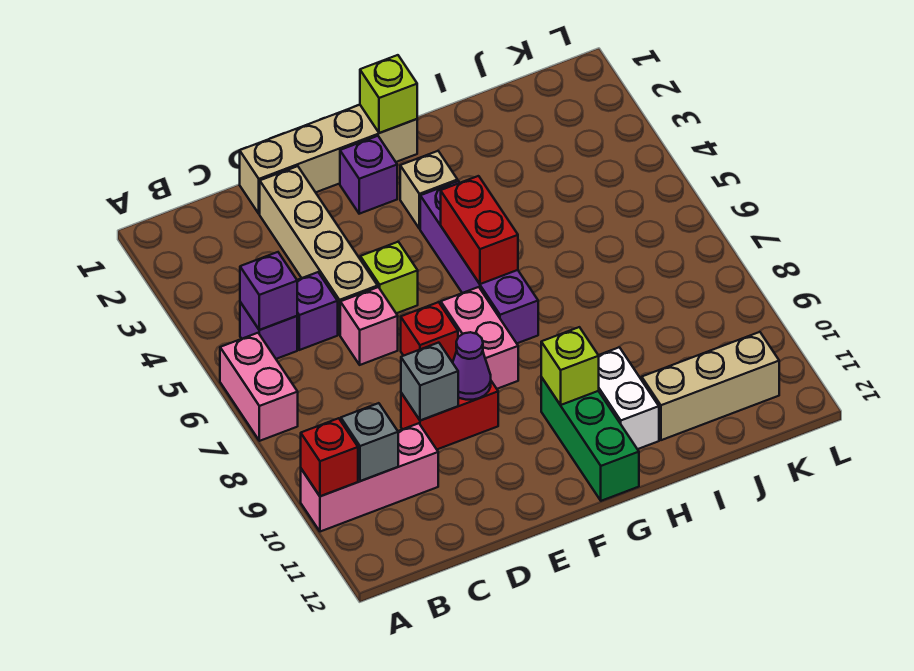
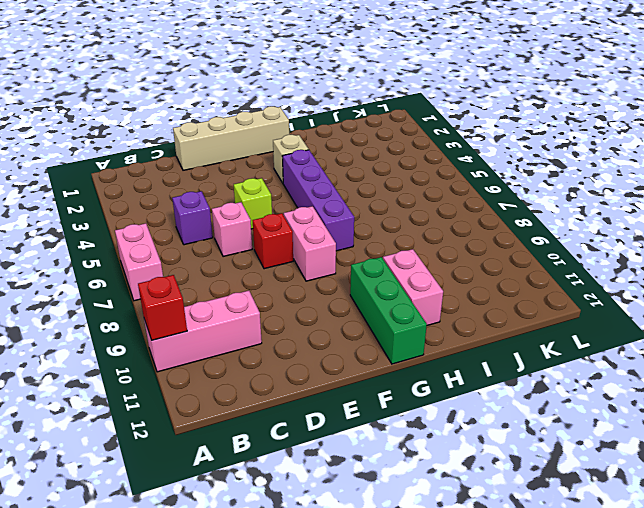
pink brick H10:H11 level 1 -> white brick H10:H11 level 1
none -> purple brick B5 level 1
none -> tan brick D2:D5 level 1
none -> red brick D9:E9 level 1

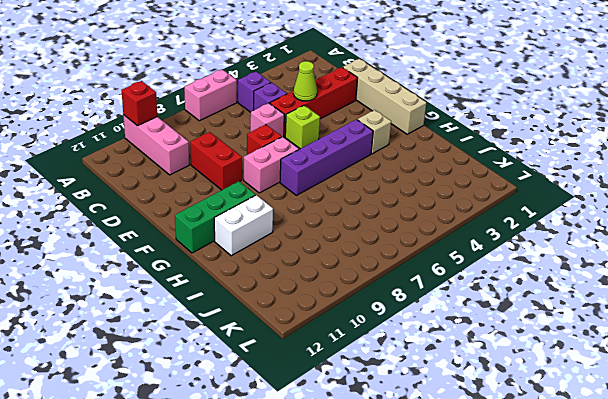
red brick D2:D5 level 1 -> tan brick D2:D5 level 1
lime cone D4 level 2 -> none
none -> purple brick F2 level 1
none -> tan brick I11:K11 level 1
none -> purple brick B5 level 2

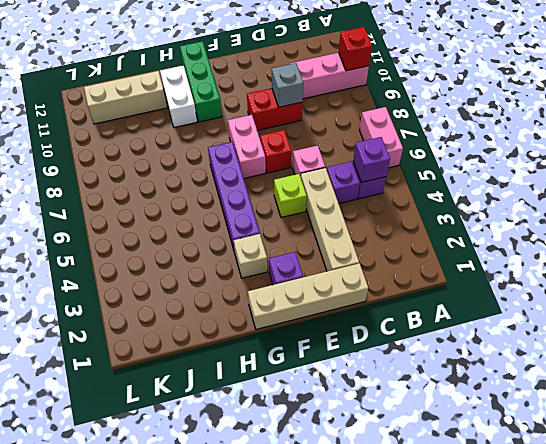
none -> grey brick B10 level 2
none -> purple cone E9 level 2
none -> lime brick G1 level 2

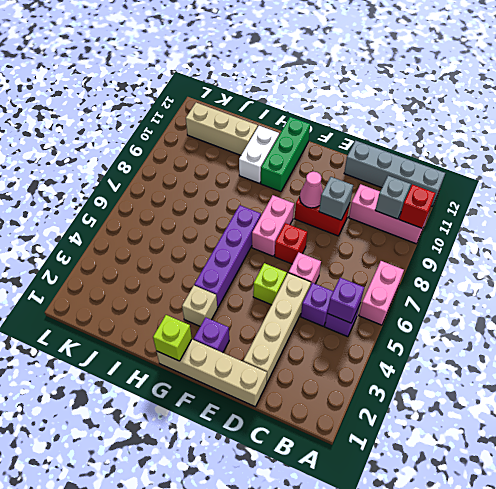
grey brick A12:D12 level 1 -> none
pink cone E9 level 2 -> purple cone E9 level 2
none -> red brick G5:G6 level 2
none -> lime brick G10 level 2

